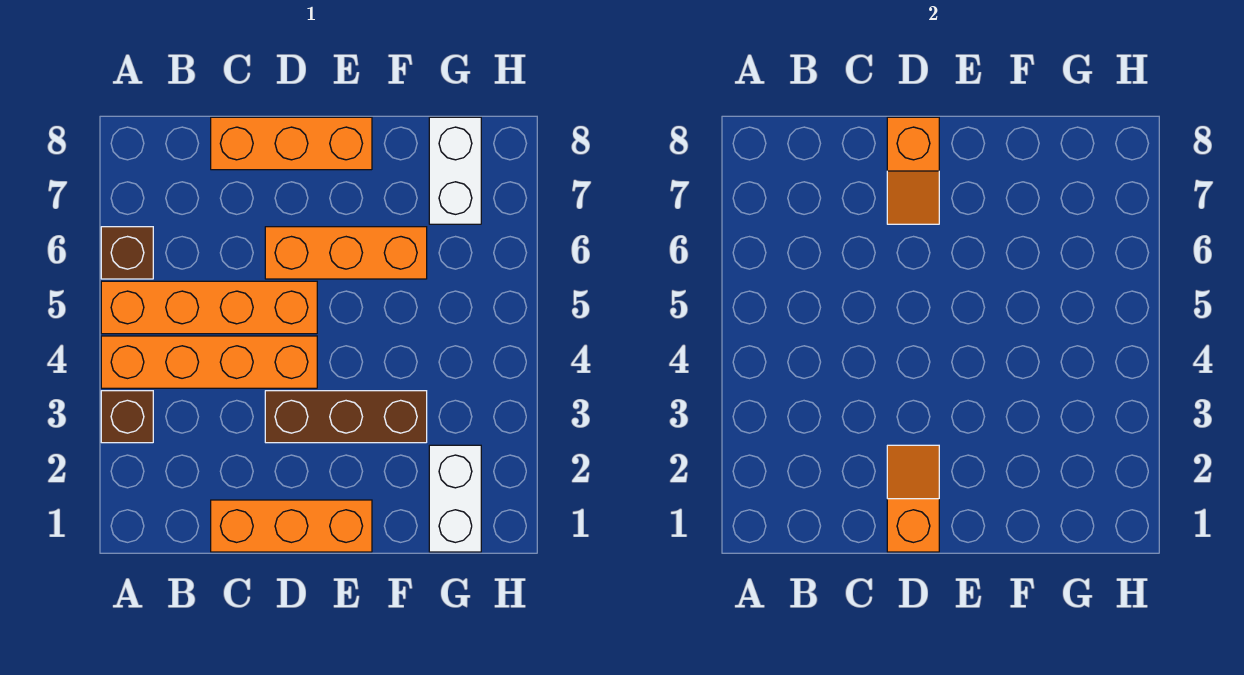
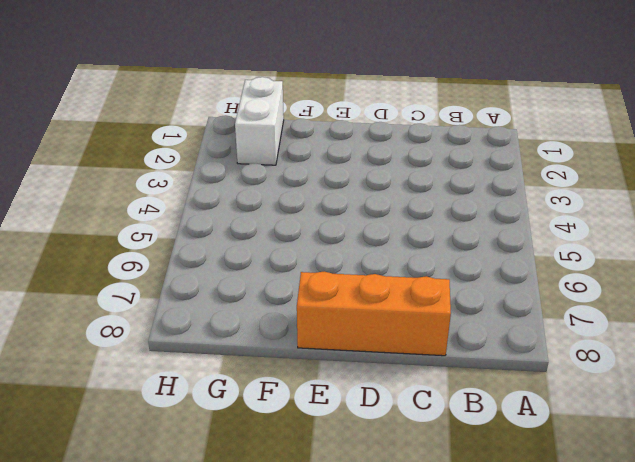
none -> brown brick A3 level 1
none -> orange brick A4:D4 level 1
none -> orange brick A5:D5 level 1

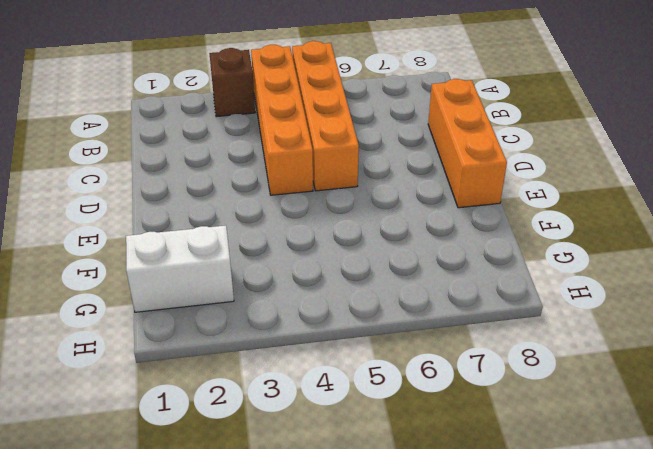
none -> brown brick A6 level 1
none -> orange brick C1:E1 level 1
none -> brown brick D3:F3 level 1

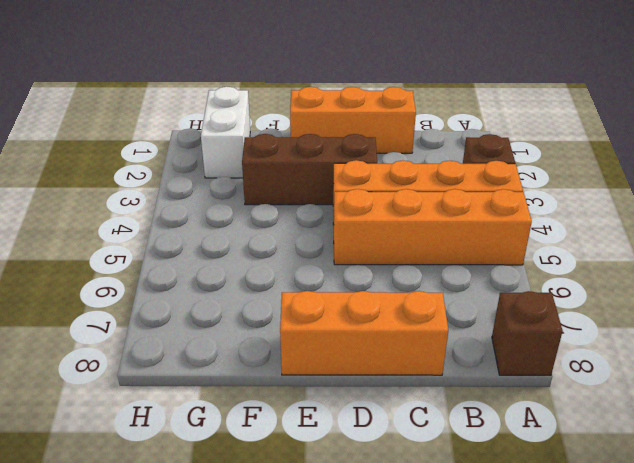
brown brick A8 level 1 -> brown brick A6 level 1
none -> orange brick D6:F6 level 1
none -> white brick G7:G8 level 1
none -> orange slope D1:D2 level 2 top 1

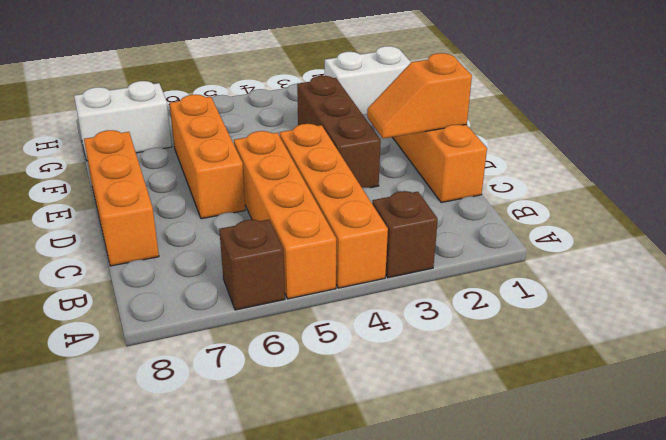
none -> orange slope D7:D8 level 2 top 8

